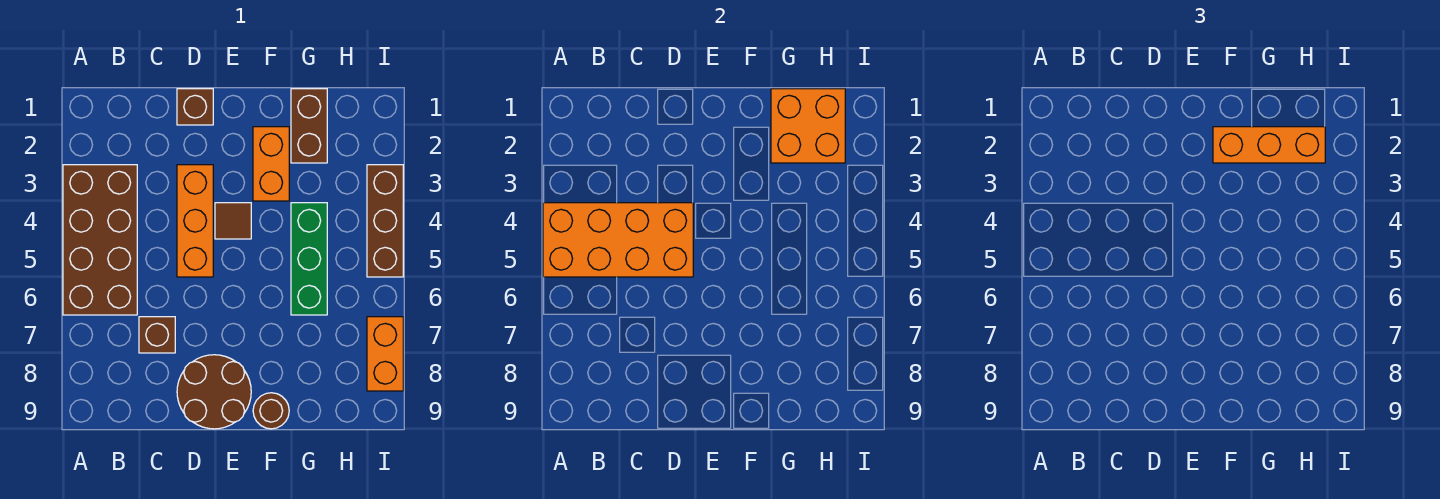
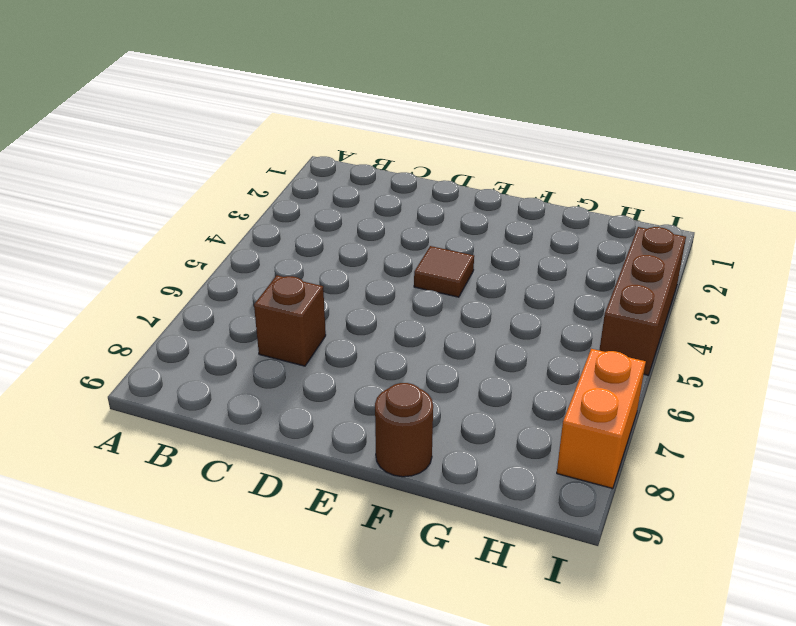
none -> brown brick A3:B6 level 1
none -> brown brick D1 level 1
none -> orange brick D3:D5 level 1

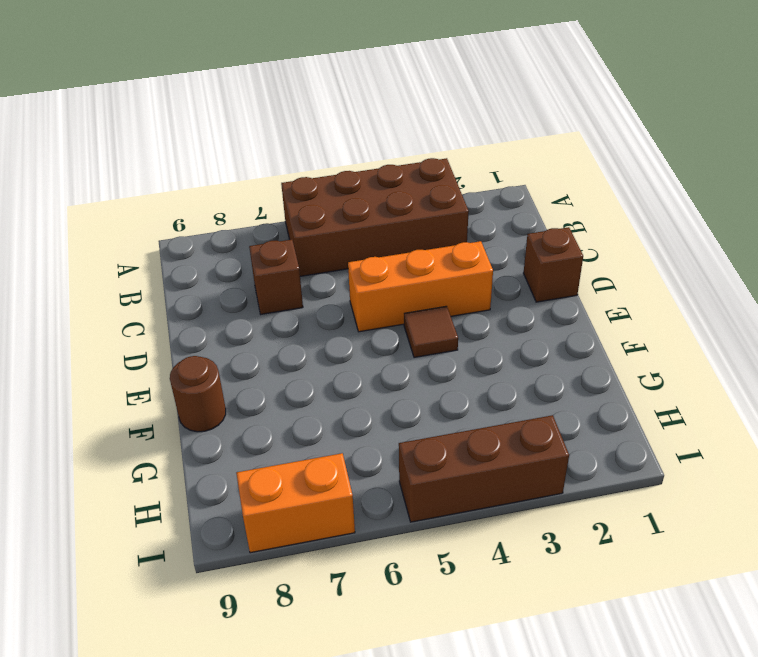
none -> brown round brick D8:E9 level 1
none -> orange brick F2:F3 level 1
none -> brown brick G1:G2 level 1

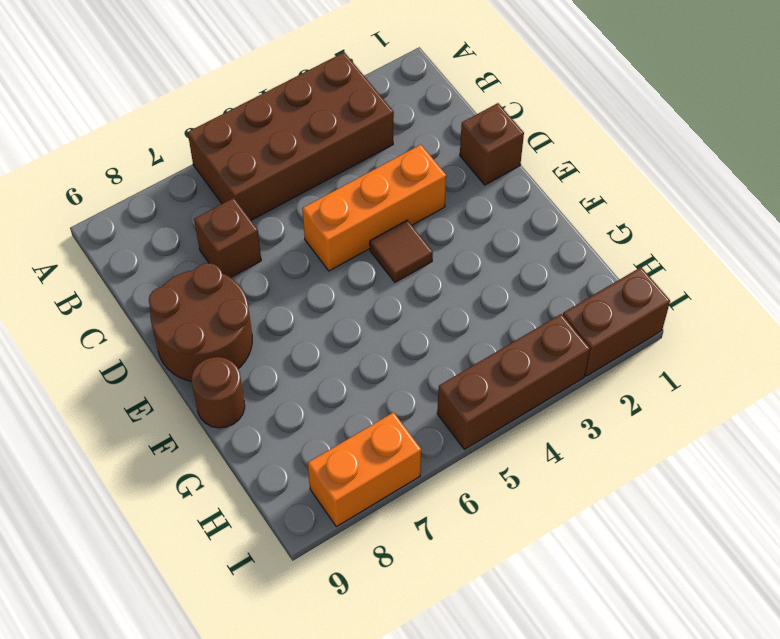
brown brick I1:I2 level 1 -> brown brick G1:G2 level 1
none -> orange brick F2:F3 level 1
none -> green brick G4:G6 level 1
none -> orange brick A4:D5 level 2

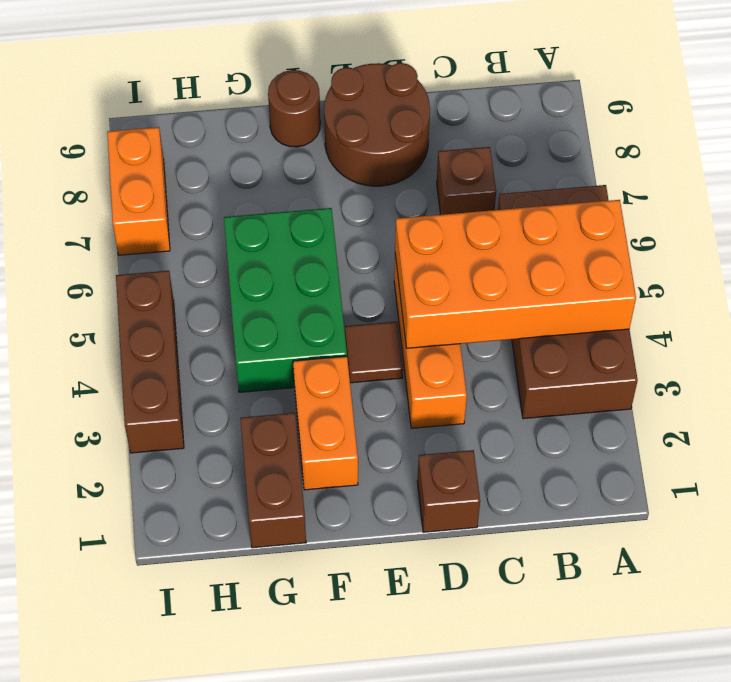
green brick F4:G6 level 1 -> green brick G4:G6 level 1
none -> orange brick G1:H2 level 2
none -> orange brick F2:H2 level 3

